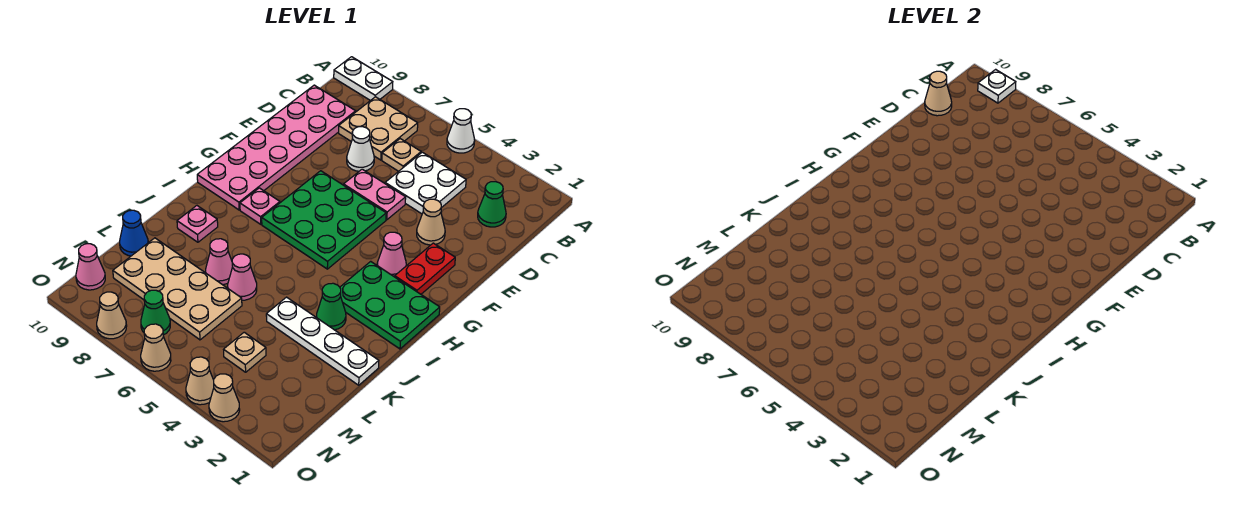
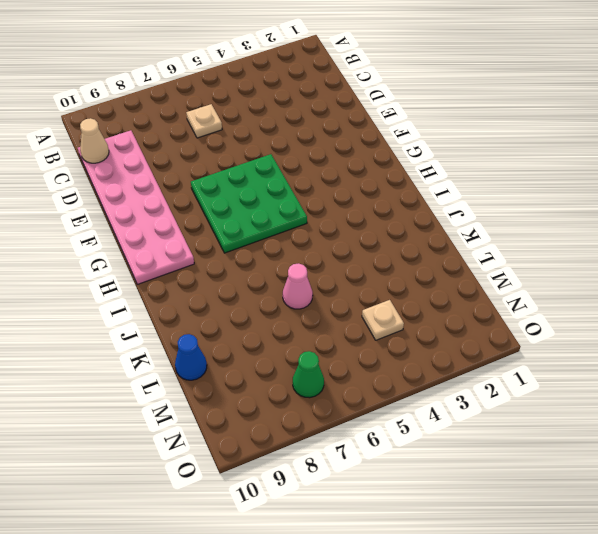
none -> white cone A5 level 1
none -> white plate A9:A10 level 1
none -> tan plate B7:C8 level 1
none -> green cone C2 level 1

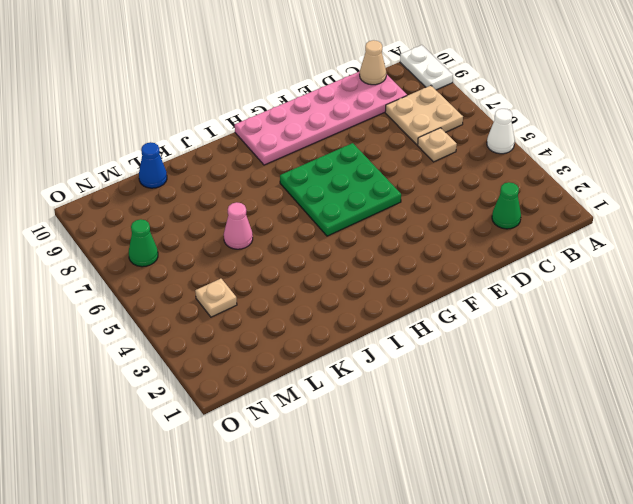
none -> white plate C4:D5 level 1
none -> white cone D7 level 1
none -> tan cone E3 level 1
none -> pink plate E5:E6 level 1

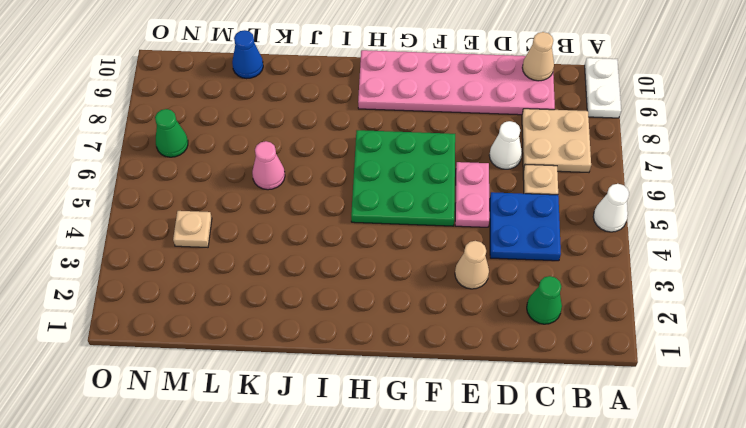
blue plate C4:D5 level 1 -> white plate C4:D5 level 1
none -> red plate F2:G2 level 1
none -> pink cone G3 level 1
none -> green plate H1:I3 level 1
none -> pink plate H8 level 1

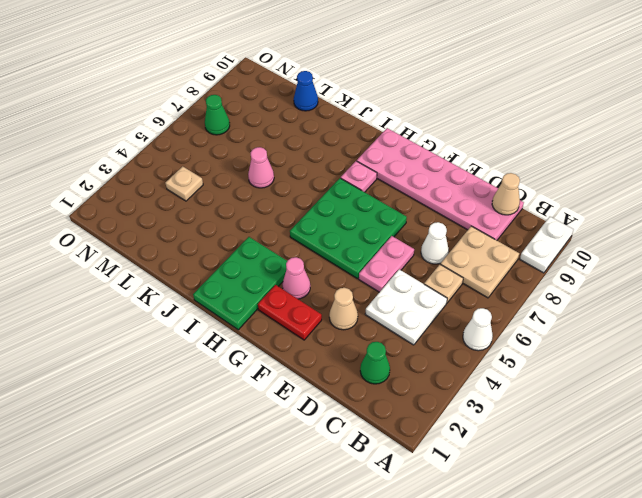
none -> green cone J3 level 1
none -> pink plate J9 level 1
none -> white plate K1:K4 level 1
none -> pink cone K7 level 1

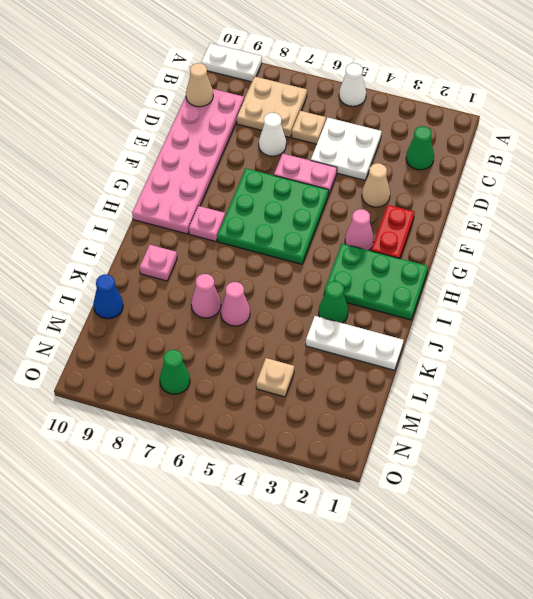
white plate K1:K3 level 1 -> white plate K1:K4 level 1
none -> tan plate L6:M9 level 1
none -> pink cone N10 level 1
none -> tan cone O3 level 1
none -> tan cone O4 level 1

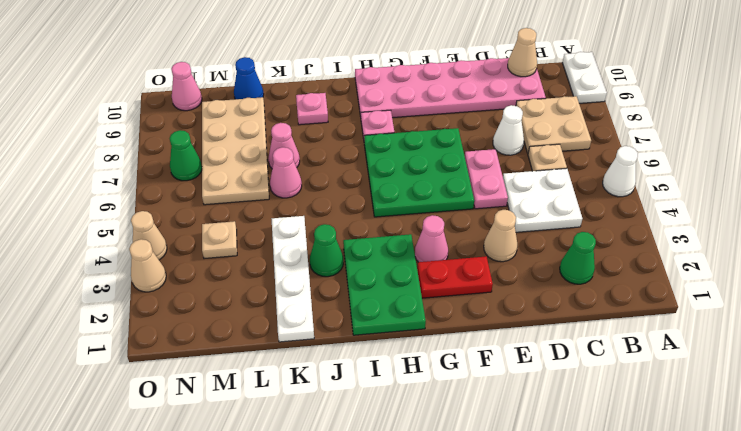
none -> tan cone O6 level 1
none -> tan cone O8 level 1
none -> white plate A9 level 2

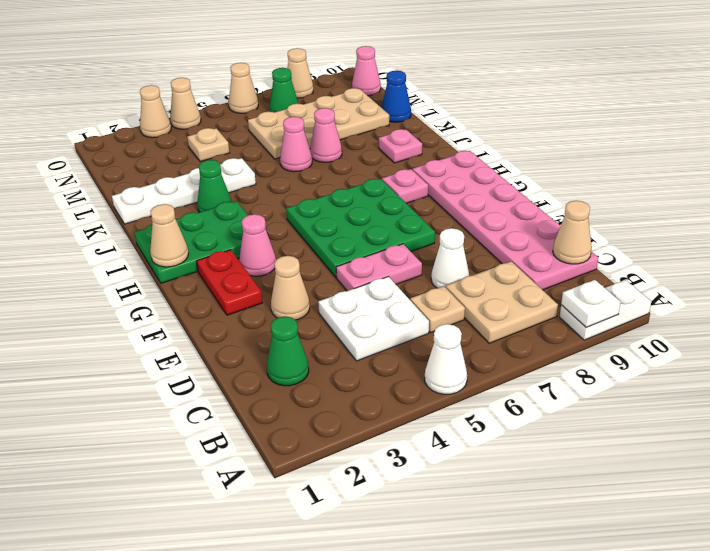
tan cone H1 level 2 -> none

